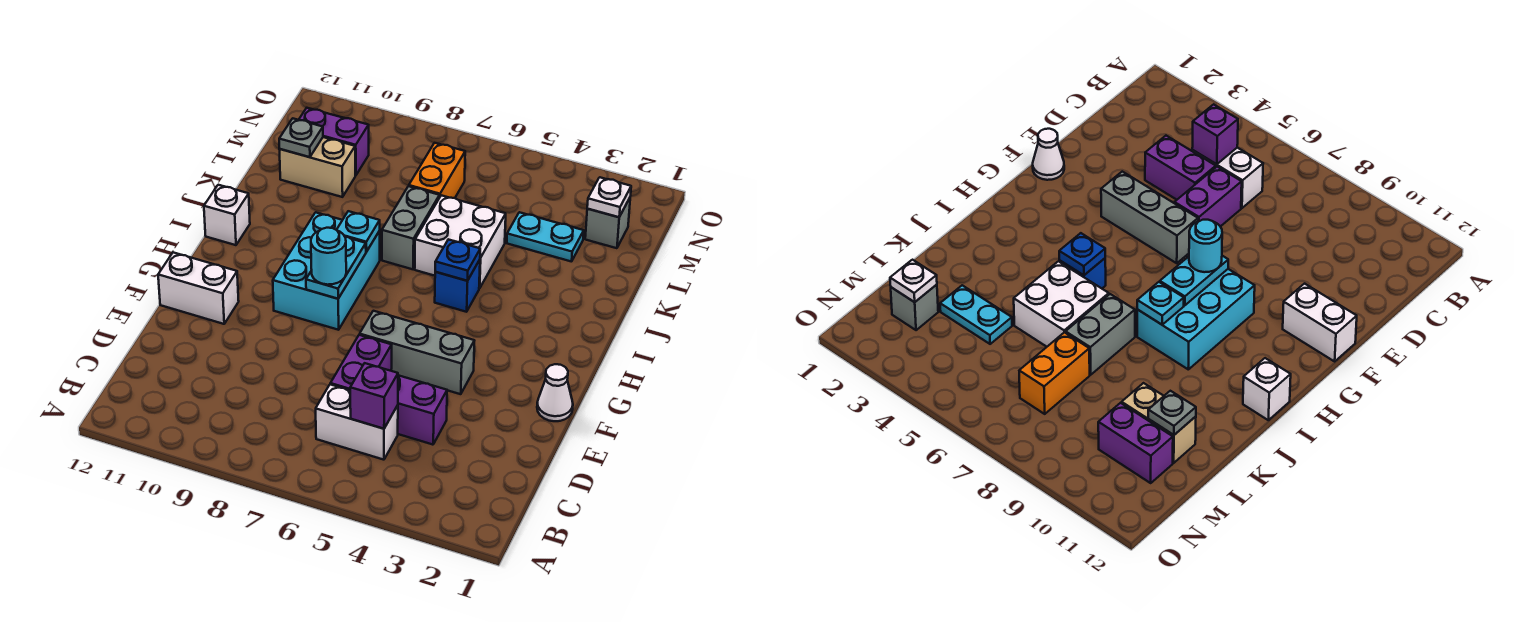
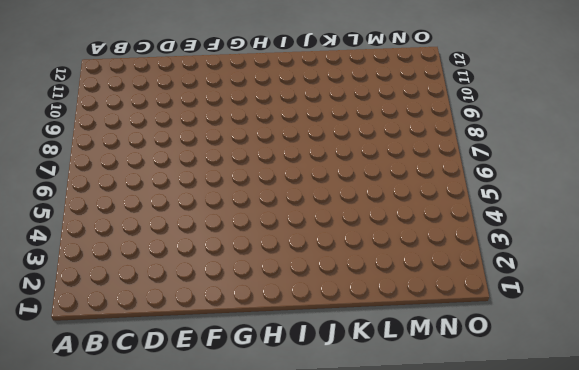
none -> white brick C5:C6 level 1
none -> purple brick D4:D5 level 1
none -> purple brick D6:E6 level 1

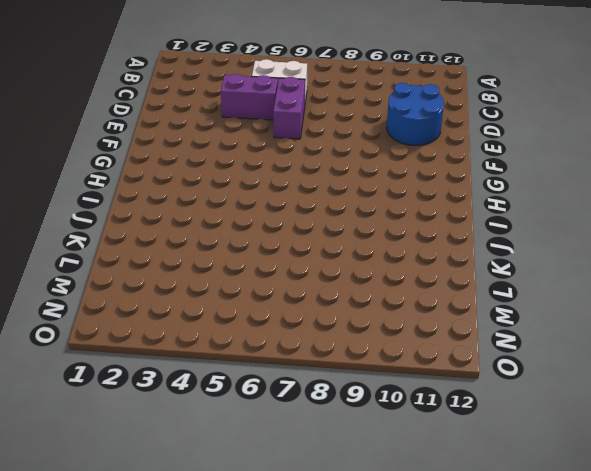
blue round brick D10:E11 level 1 -> none
none -> white cone F1 level 1
none -> grey brick F4:F6 level 1
none -> white brick F11:F12 level 1

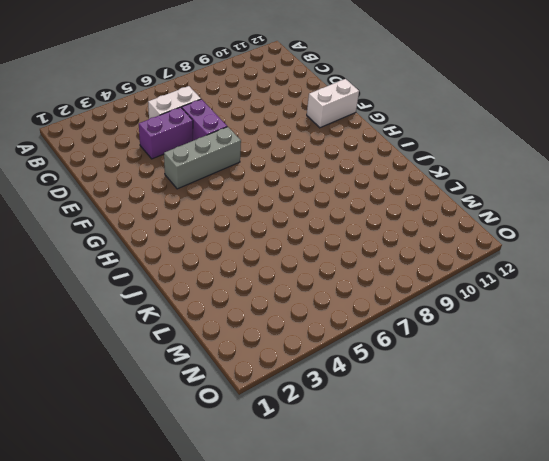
none -> white cone F1 level 1
none -> cyan brick G8:I9 level 1
none -> blue brick I5 level 1

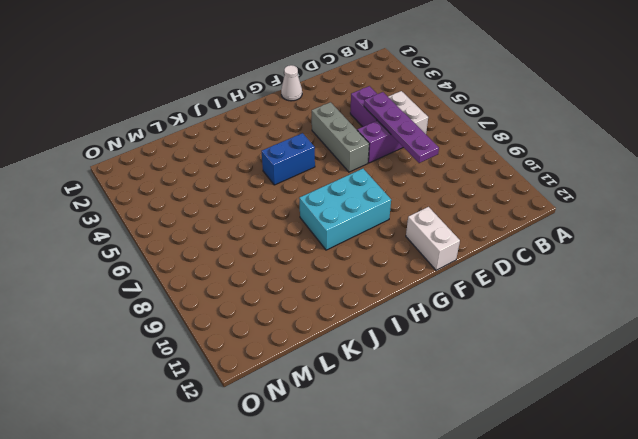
purple plate D5:D8 level 2 -> none
blue brick H5:I5 level 1 -> blue brick I5 level 1
none -> white brick I12 level 1
none -> white brick J5:K6 level 1
none -> grey brick J7:K7 level 1

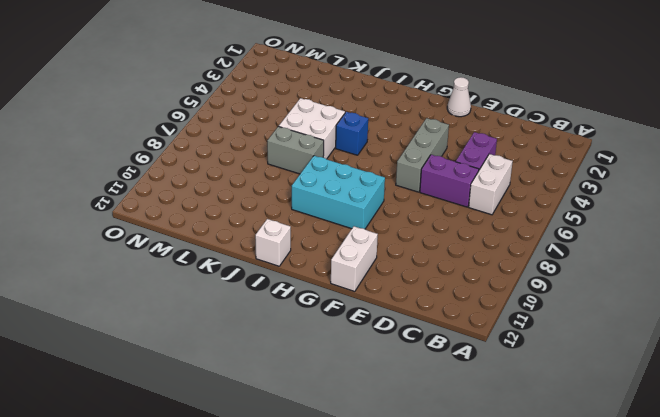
none -> cyan plate L3:L4 level 1
none -> orange brick L7:M7 level 1
none -> tan brick L10:L11 level 1

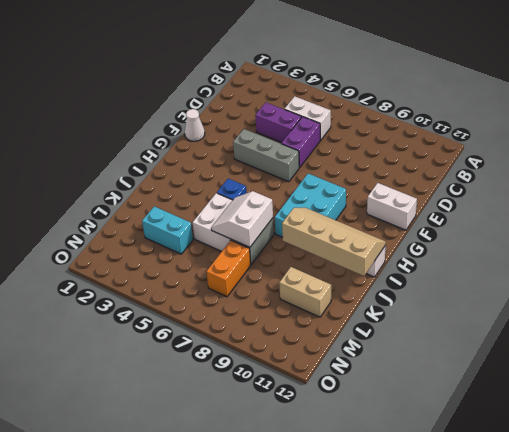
tan slope I9:J12 level 2 top J -> none
white slope J6:K7 level 2 top 7 -> none
cyan brick L3:L4 level 1 -> cyan plate L3:L4 level 1
none -> grey brick M2 level 1
none -> purple brick M10:M11 level 1
none -> purple brick C5 level 2

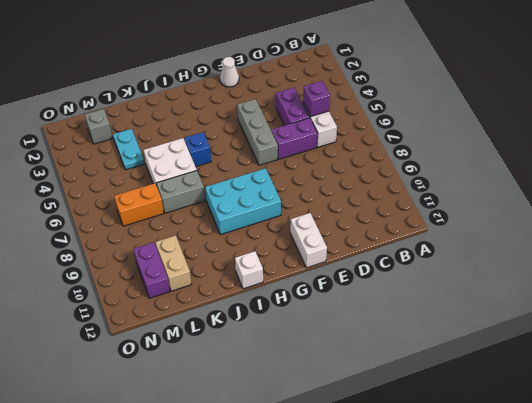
none -> cyan plate G8:H8 level 2
none -> blue plate I5 level 2
none -> cyan plate I8 level 2

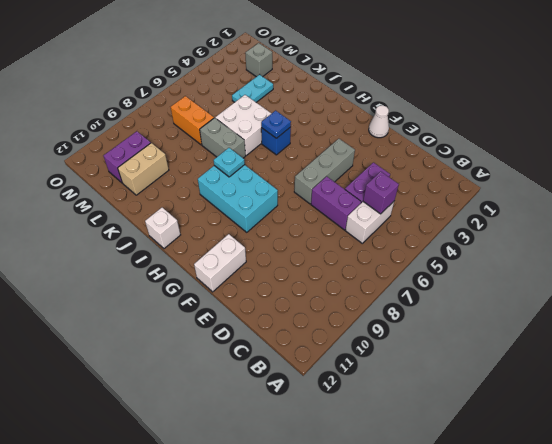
none -> cyan plate G8:H8 level 2
none -> grey plate L11 level 2
none -> white plate M2 level 2

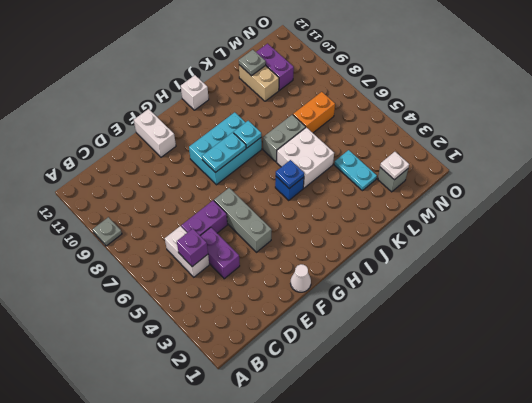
grey plate A9 level 1 -> none
none -> cyan round brick G8 level 3

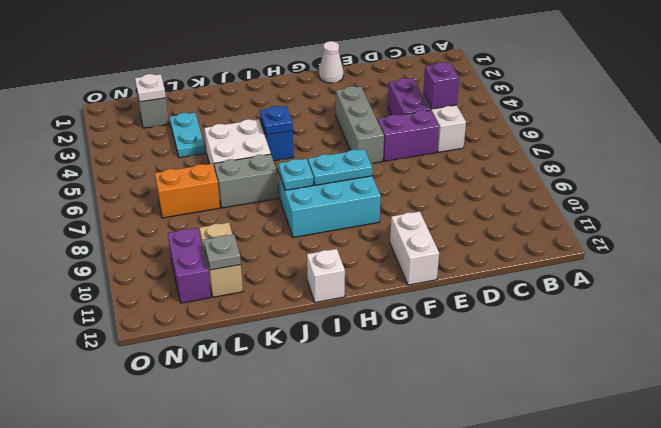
none -> cyan round brick G8 level 3

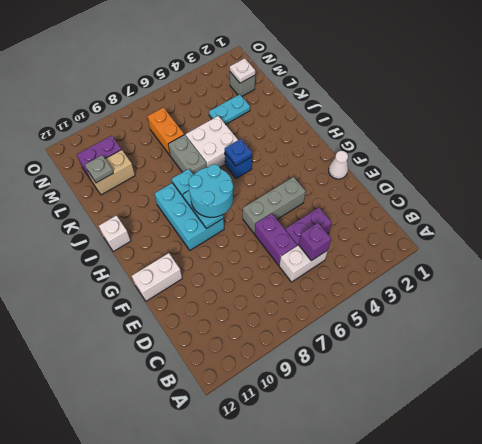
cyan round brick G7:H8 level 3 -> cyan round brick G8 level 3

